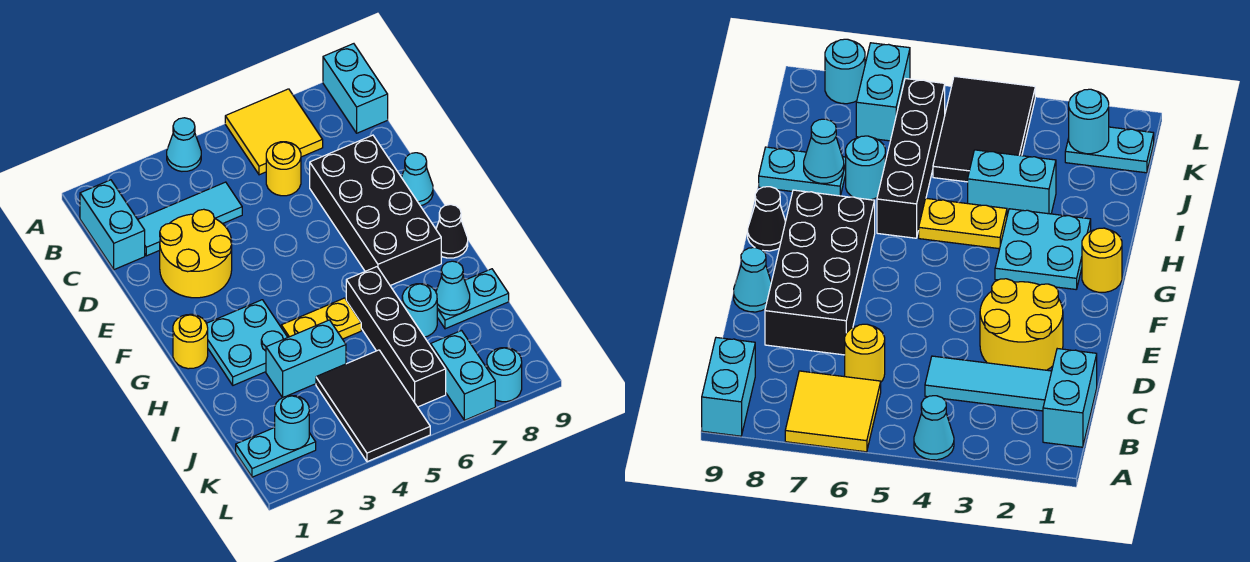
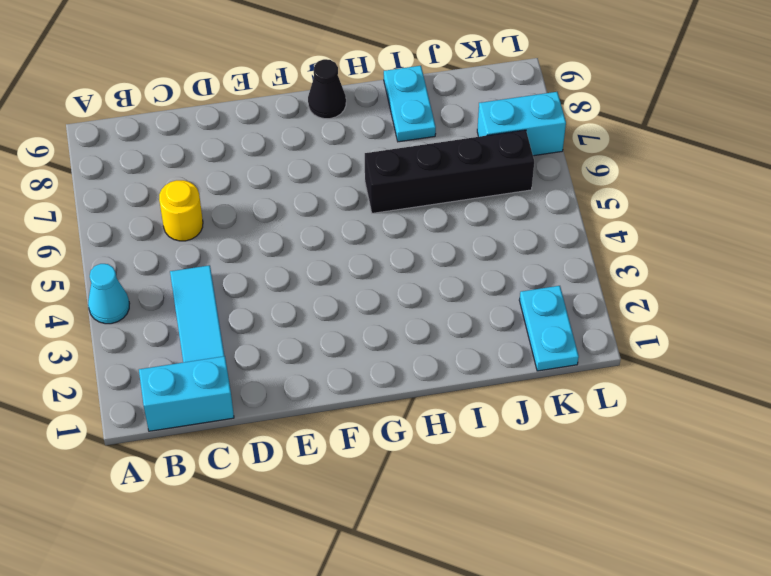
none -> yellow tile A6:B7 level 1
none -> cyan brick A9:B9 level 1
none -> yellow round brick D2:E3 level 1

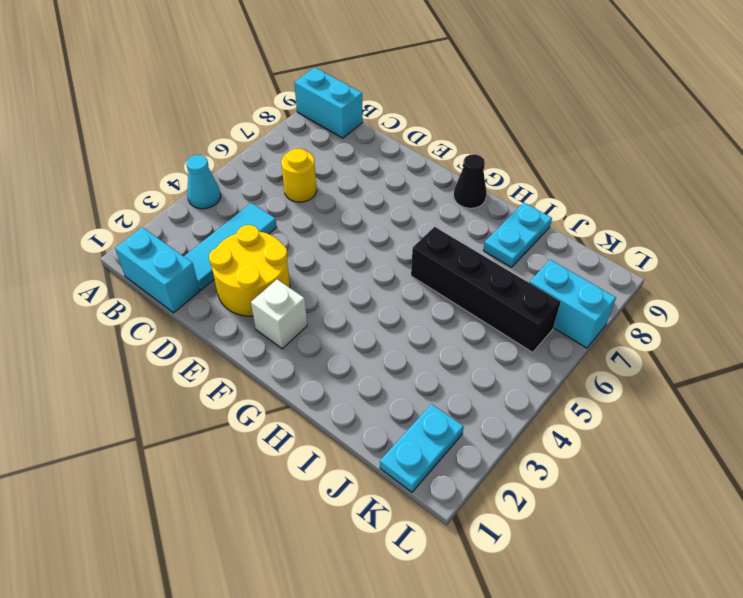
white brick F2 level 1 -> none
none -> yellow tile A6:B7 level 1
none -> black brick D7:G8 level 1
none -> cyan cone E9 level 1

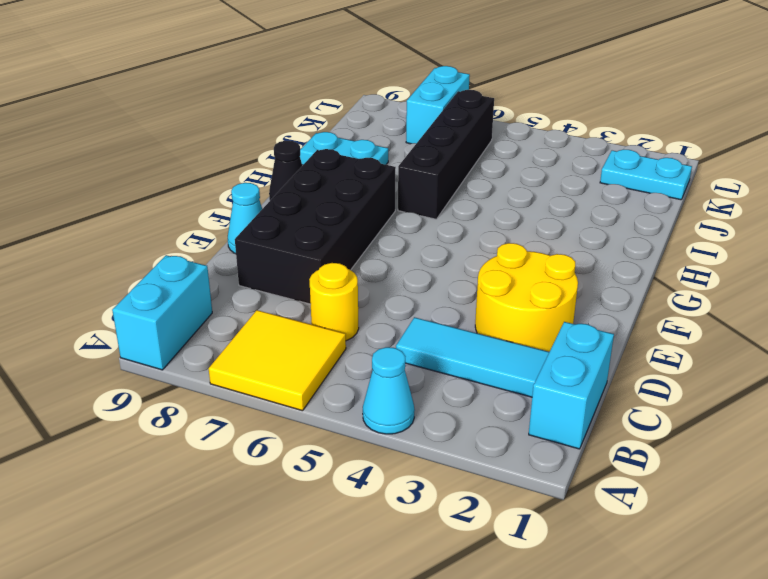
none -> yellow round brick G1 level 1
none -> cyan plate G2:H3 level 1
none -> yellow plate H4:H5 level 1

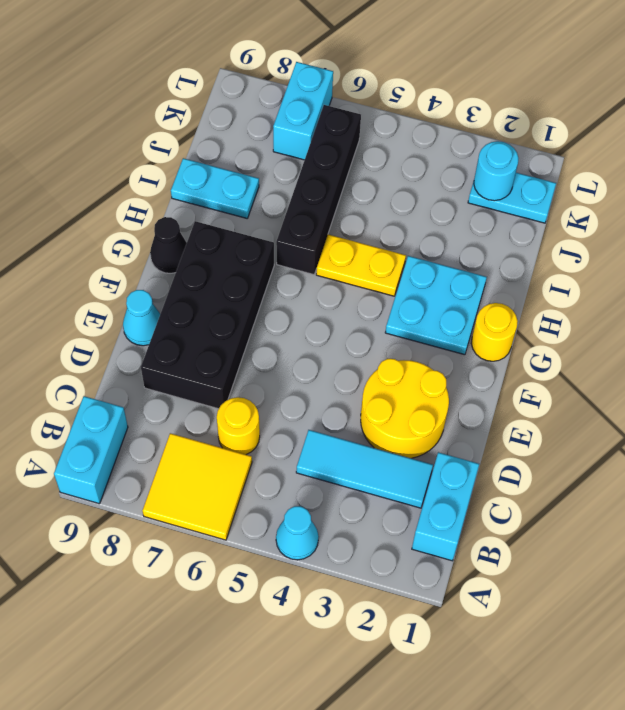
none -> cyan brick I3:I4 level 1
none -> cyan round brick I7 level 1
none -> black tile J4:L5 level 1

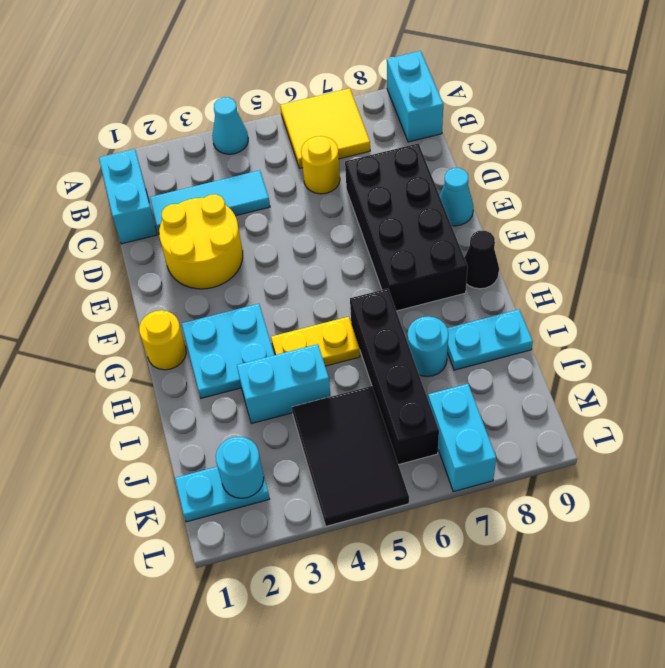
none -> cyan round brick L8 level 1
none -> cyan cone I8 level 2

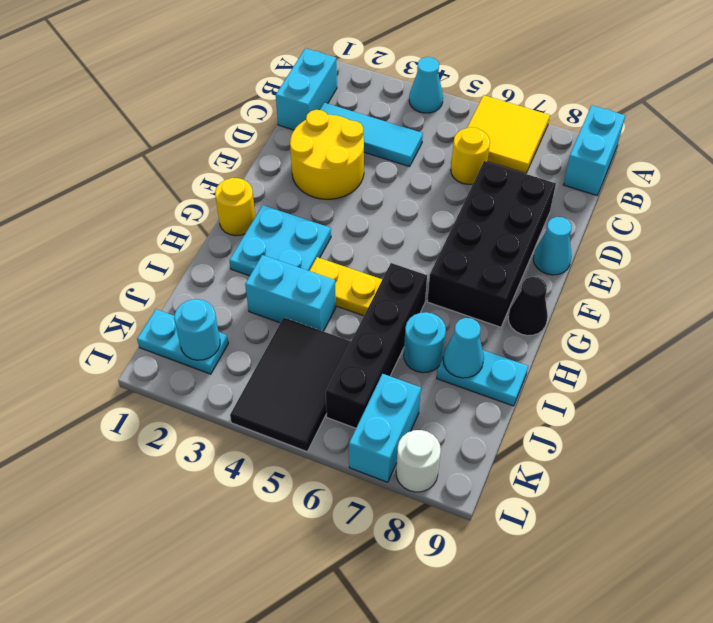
white round brick L8 level 1 -> cyan round brick L8 level 1

